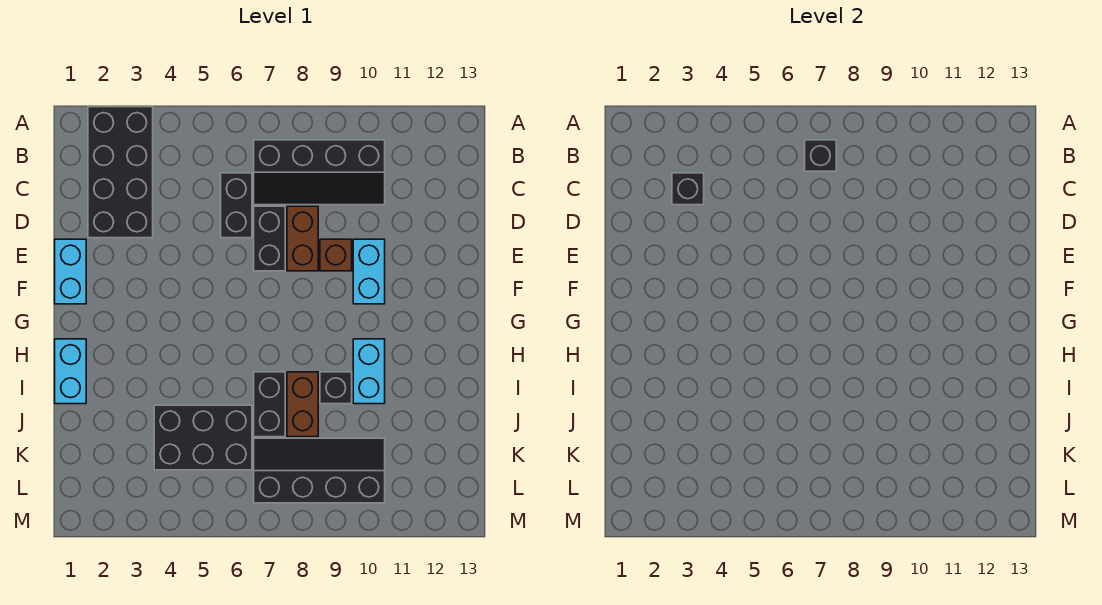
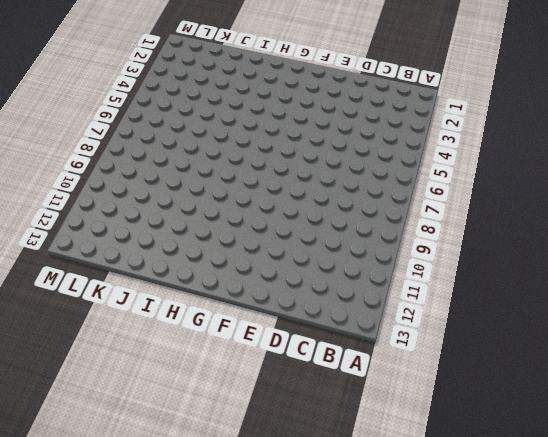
none -> black brick A2:D3 level 1
none -> black slope B7:C10 level 1 top B
none -> black brick C6:D6 level 1

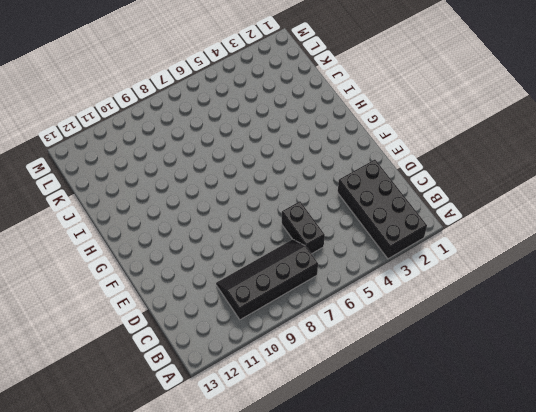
none -> black brick D7:E7 level 1
none -> brown brick D8:E8 level 1
none -> cyan brick E1:F1 level 1

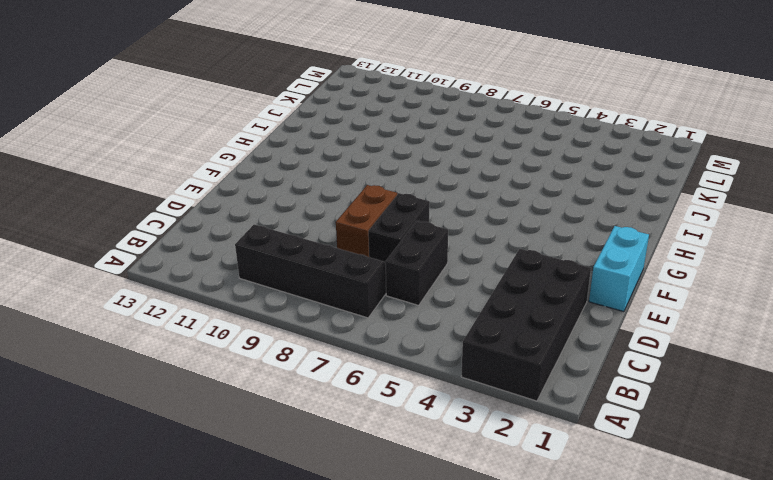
none -> brown brick E9 level 1
none -> cyan brick E10:F10 level 1
none -> cyan brick H1:I1 level 1

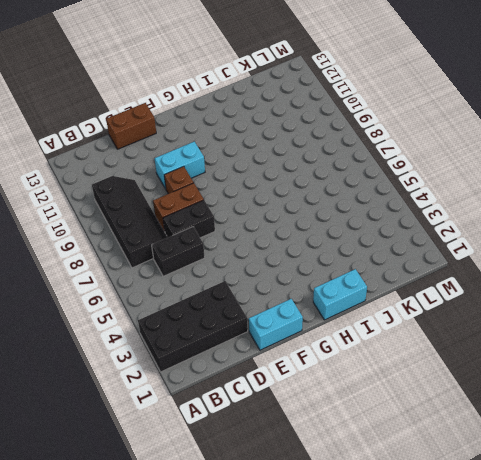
brown brick D13:E13 level 1 -> brown brick I8:J8 level 1
none -> cyan brick H10:I10 level 1
none -> black brick I7:J7 level 1
none -> black brick I9 level 1

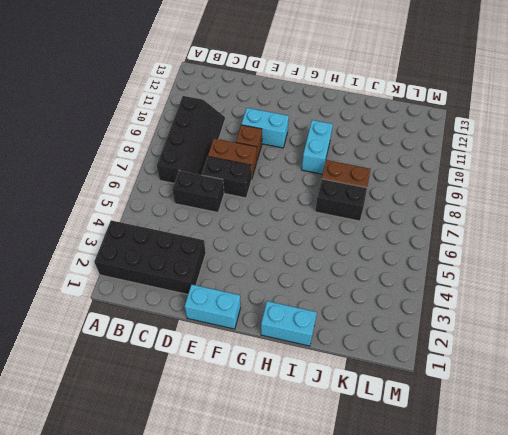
cyan brick H9:H10 level 1 -> cyan brick H10:I10 level 1
none -> black brick I9 level 1
none -> black brick J4:K6 level 1
none -> black slope K7:L10 level 1 top L

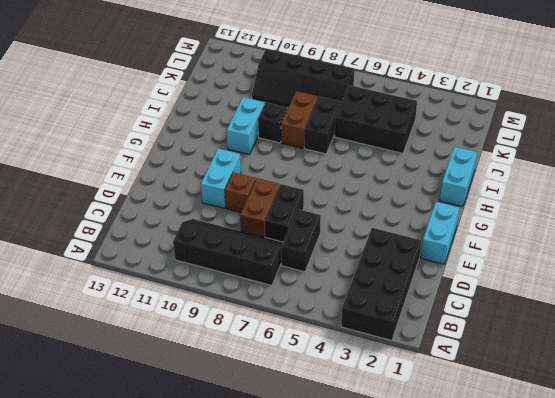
none -> black brick B7 level 2
none -> black brick C3 level 2

